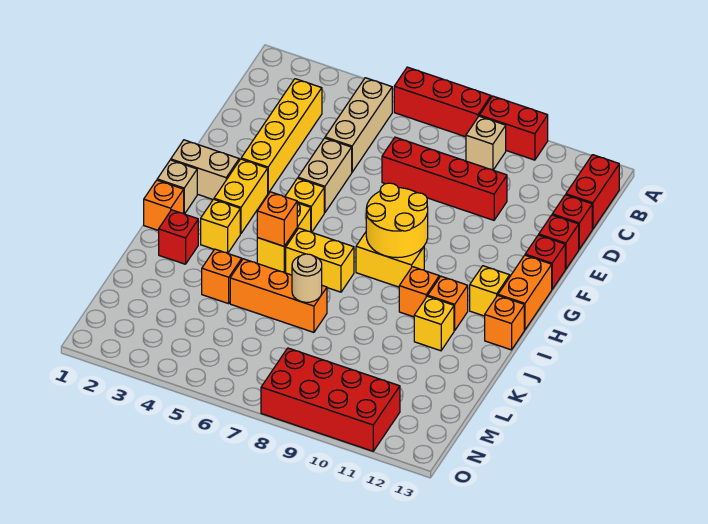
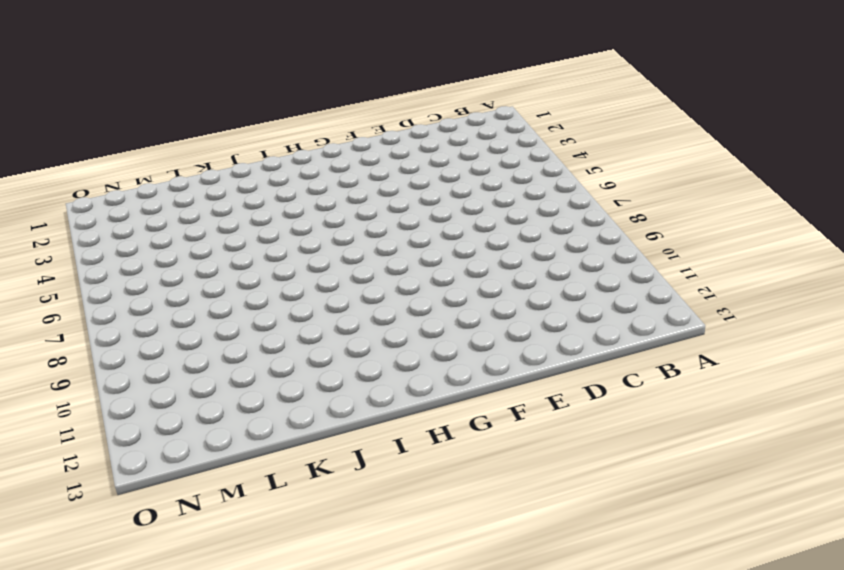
none -> red brick A6:A8 level 1
none -> red brick A9:A10 level 1
none -> tan brick B5:D5 level 1
none -> tan brick B9 level 1

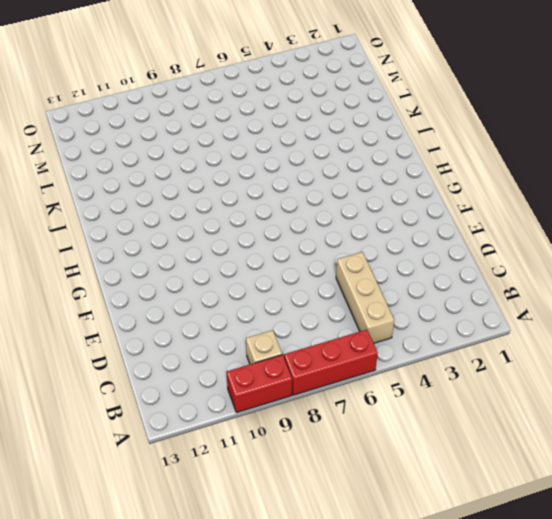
none -> red brick B13:C13 level 1
none -> yellow brick C3:F3 level 1
none -> red brick D7:D10 level 1
none -> red brick D13 level 1

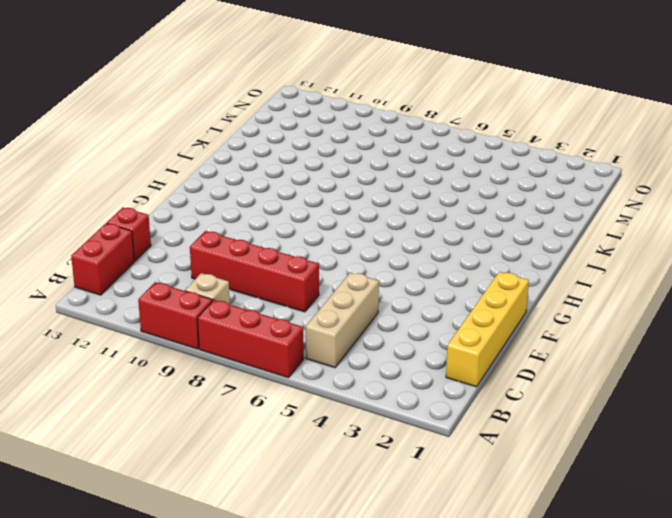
yellow brick C1:F1 level 1 -> yellow brick C3:F3 level 1
none -> tan brick E5:F5 level 1
none -> red brick E13 level 1
none -> red brick F13 level 1
none -> tan brick G1:G2 level 1

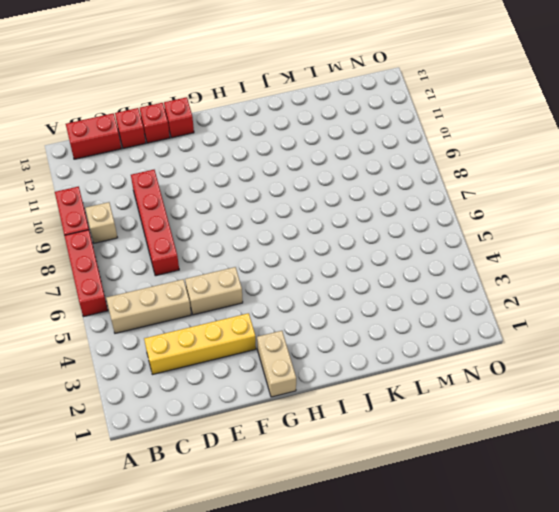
none -> yellow brick G3:H3 level 1
none -> yellow brick G5 level 1
none -> orange brick G13:H13 level 1
none -> tan brick H1 level 1

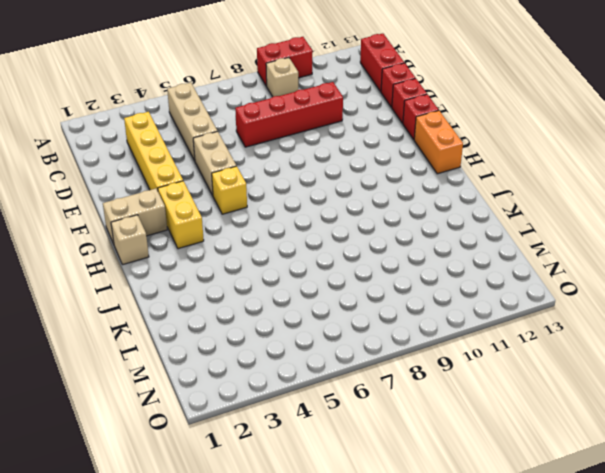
none -> red brick A6:A8 level 1
none -> yellow brick H5:I5 level 1
none -> yellow brick H8:H9 level 1
none -> yellow brick H12 level 1

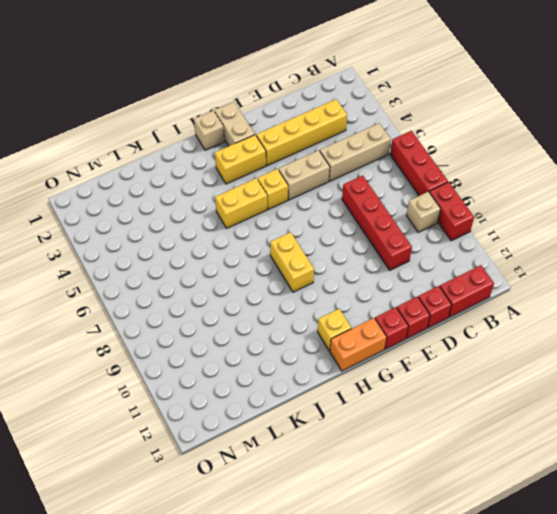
none -> orange brick I1 level 1
none -> yellow brick I3 level 1
none -> yellow brick I6:I7 level 1
none -> orange brick I10 level 1

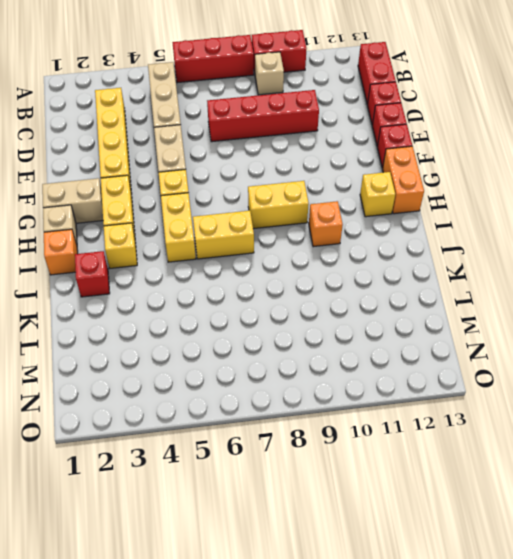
none -> orange brick I11 level 1
none -> orange brick I13 level 1
none -> yellow brick J11 level 1
none -> orange brick K4 level 1

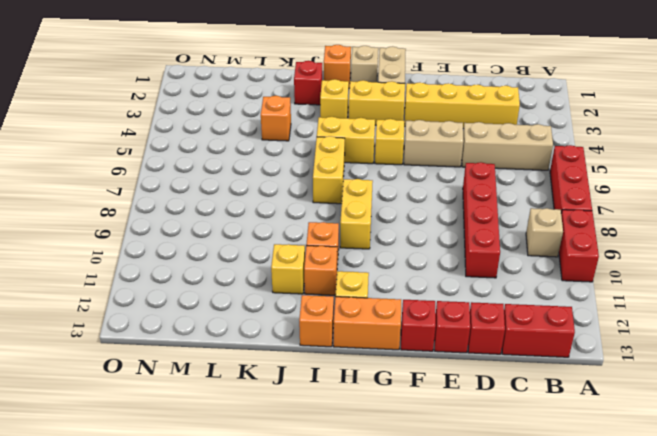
none -> orange brick K5:K7 level 1
none -> red brick N8:O11 level 1
none -> yellow round brick G8:H9 level 2
none -> orange brick I5 level 2

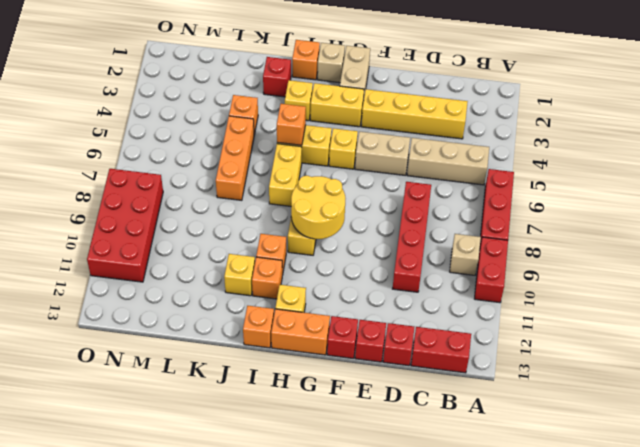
none -> tan round brick K7 level 2

